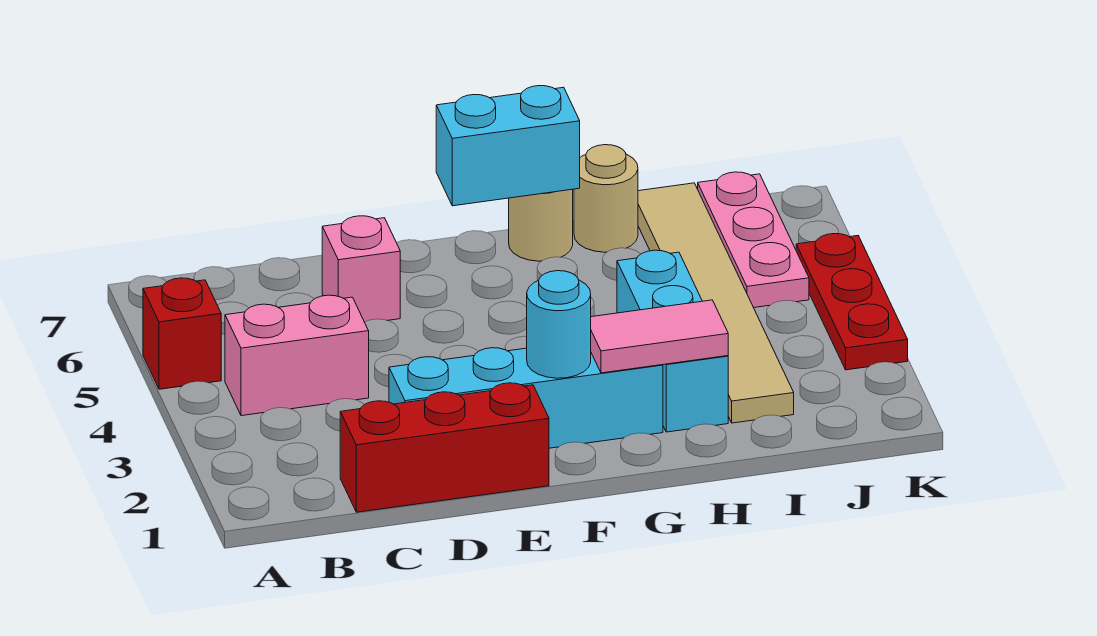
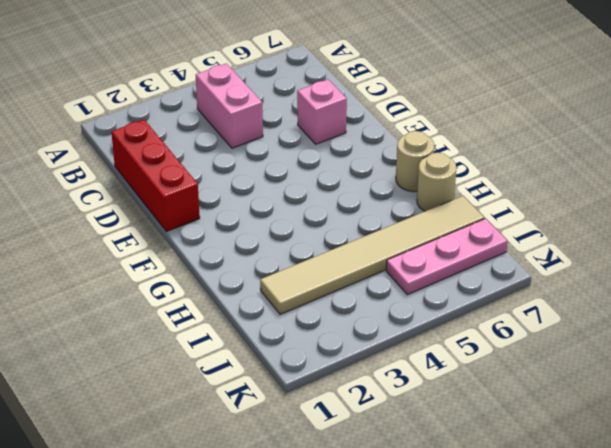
none -> red brick A5 level 1
none -> cyan brick D2:G2 level 1
none -> cyan brick H2:H4 level 1

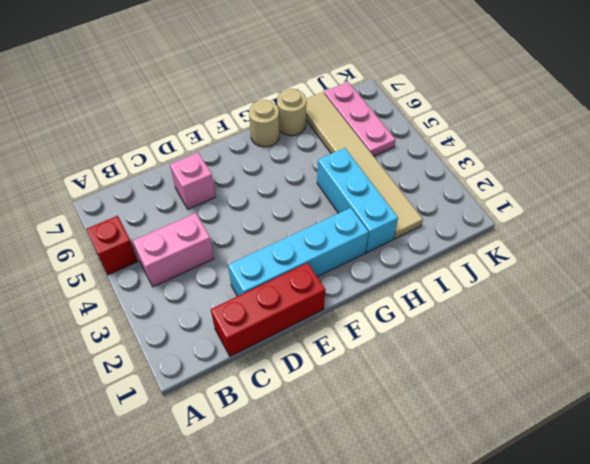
none -> red plate K3:K5 level 1
none -> cyan round brick F2 level 2
none -> cyan brick F7:G7 level 2

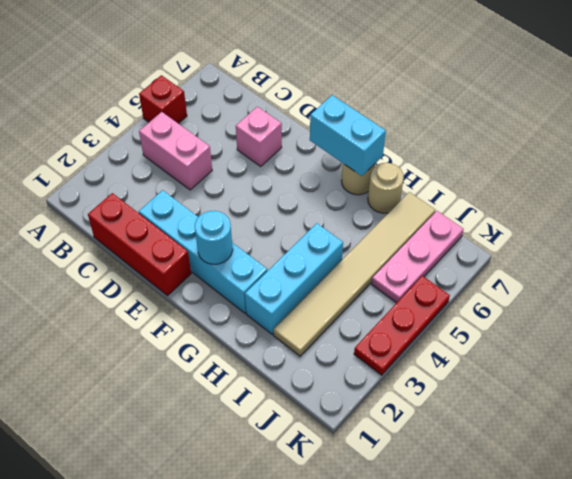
none -> pink tile G2:H2 level 2

